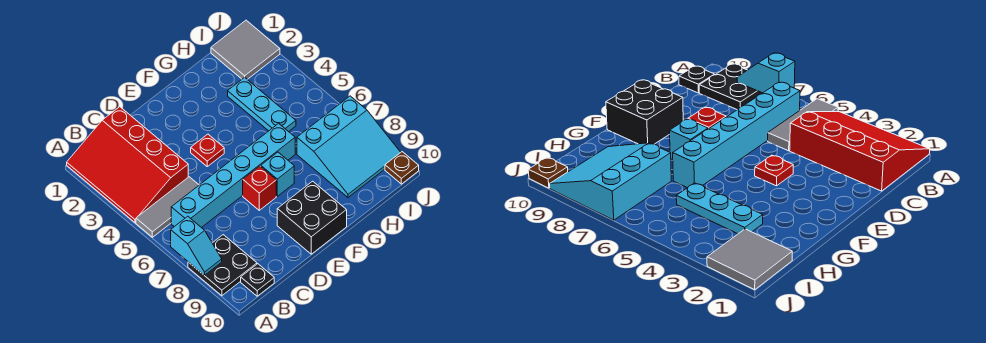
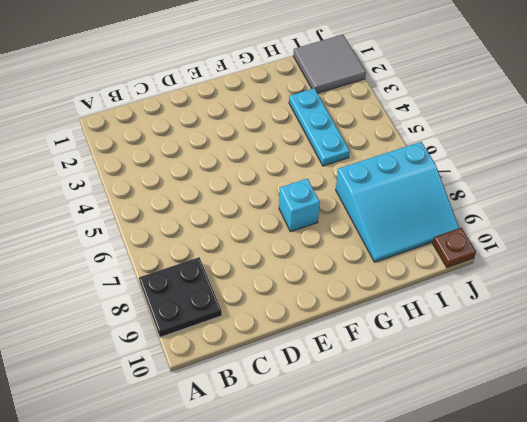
none -> red slope A1:C4 level 1 top C
none -> grey tile A5:C5 level 1
none -> cyan brick B6:G6 level 1

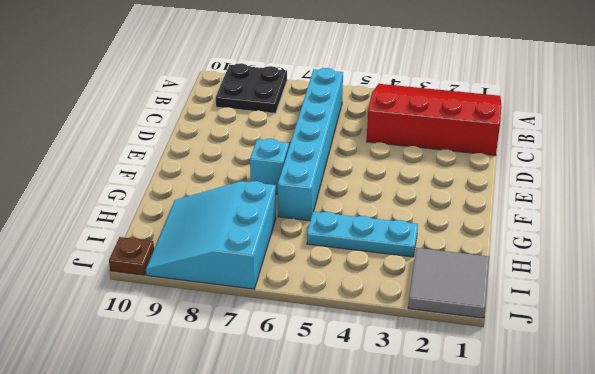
none -> grey tile A5:C5 level 1
none -> black plate B10 level 1
none -> red plate E4 level 1

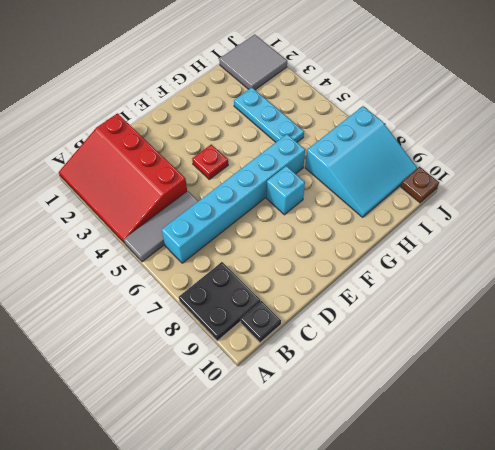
none -> red brick E7 level 1
none -> black brick E9:F10 level 1
none -> cyan slope A7:A8 level 2 top 7

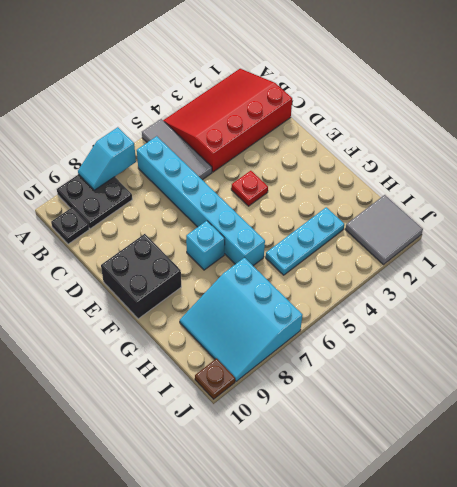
none -> red brick E7 level 1

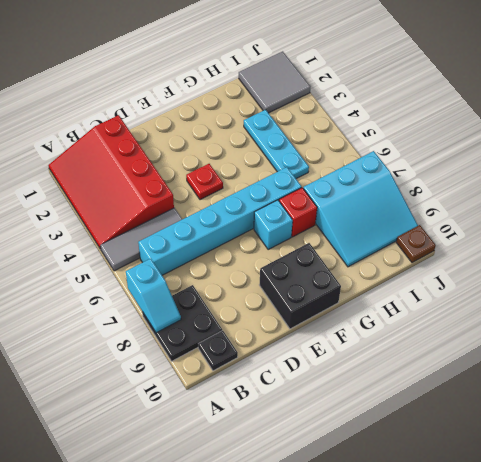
red brick G7 level 1 -> red brick E7 level 1

